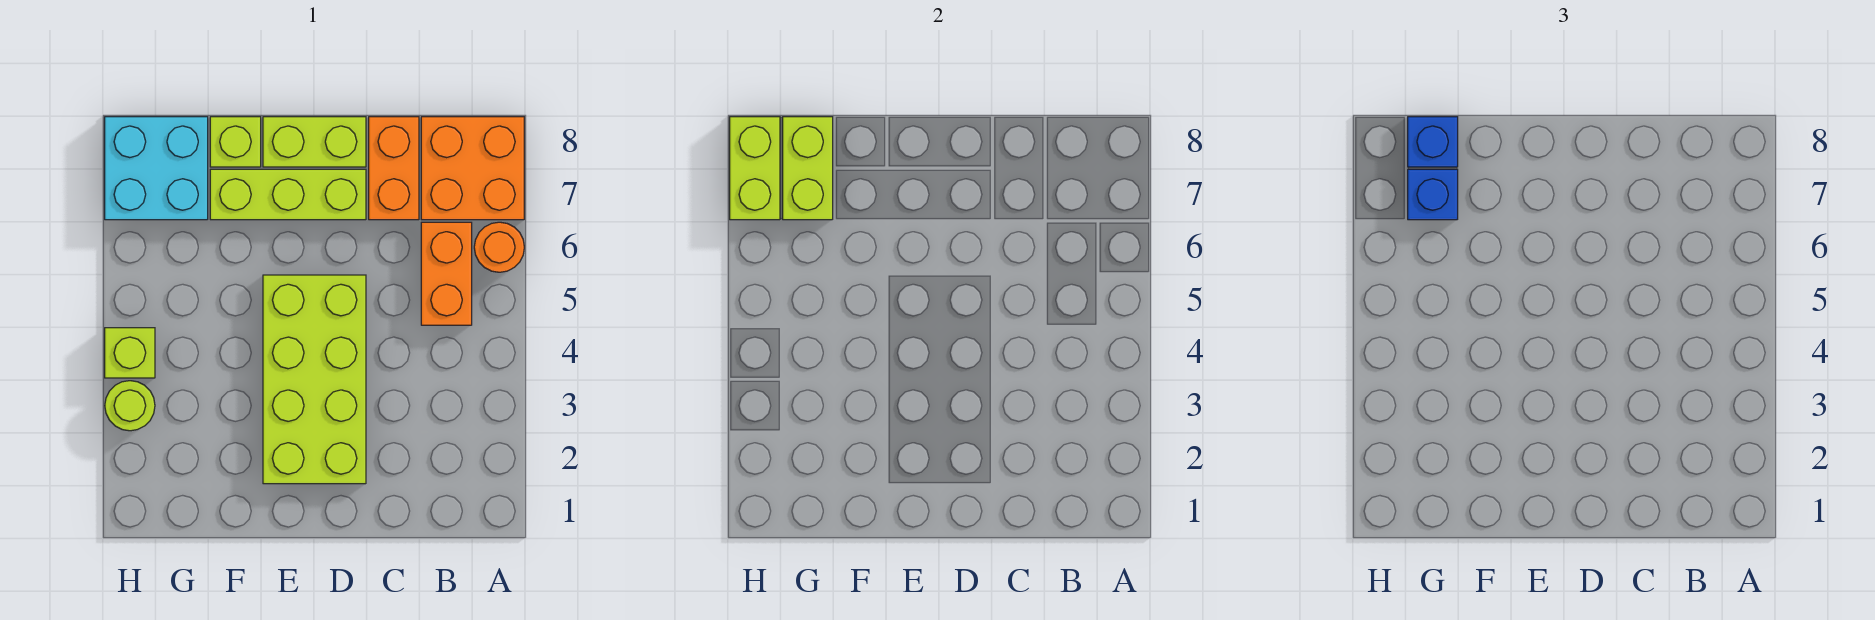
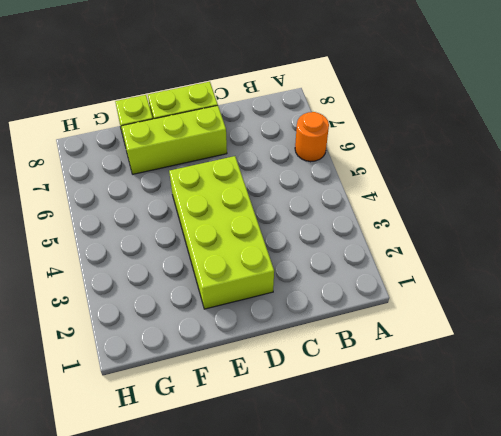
none -> orange brick A7:B8 level 1
none -> orange brick B5:B6 level 1
none -> orange brick C7:C8 level 1

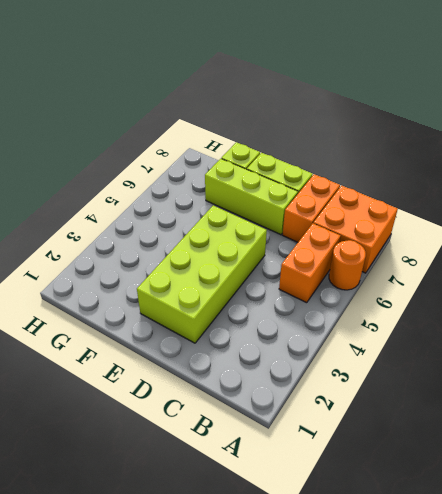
none -> cyan brick G7:H8 level 1
none -> lime round brick H3 level 1
none -> lime brick H4 level 1

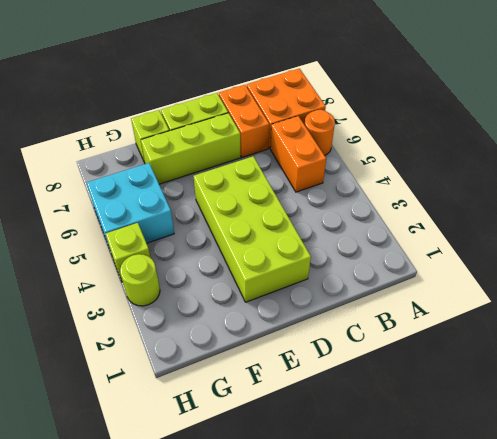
cyan brick G5:H6 level 1 -> cyan brick G7:H8 level 1
none -> lime brick G7:G8 level 2
none -> lime brick H7:H8 level 2
none -> blue brick G7 level 3

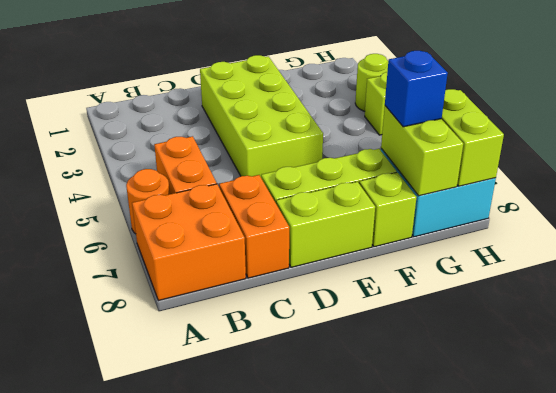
none -> blue brick G8 level 3

